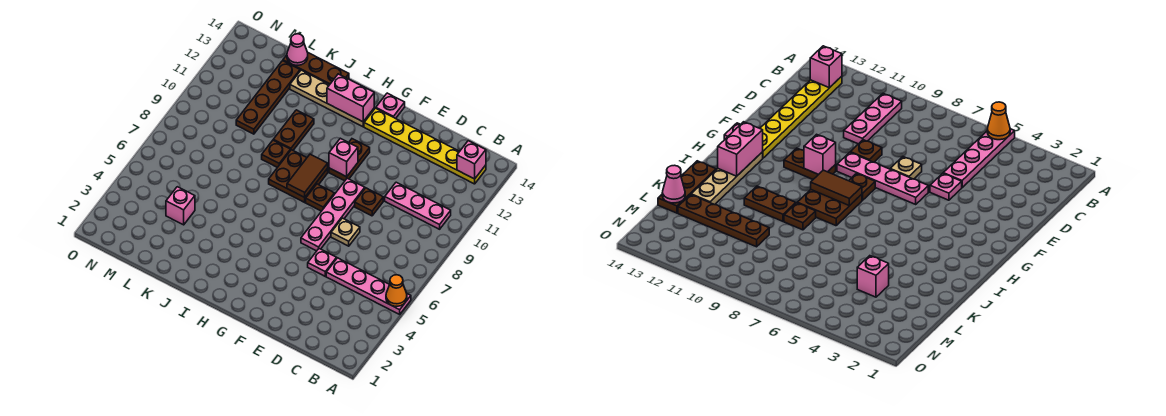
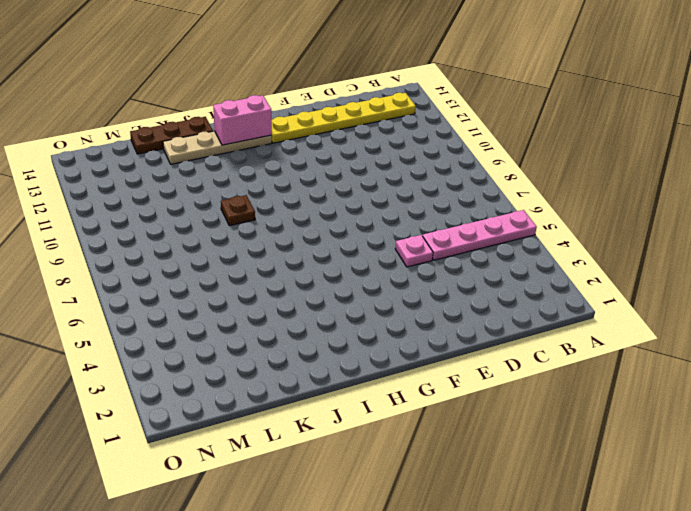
none -> pink plate B10:D10 level 1
none -> tan plate E7 level 1
none -> brown plate E9 level 1

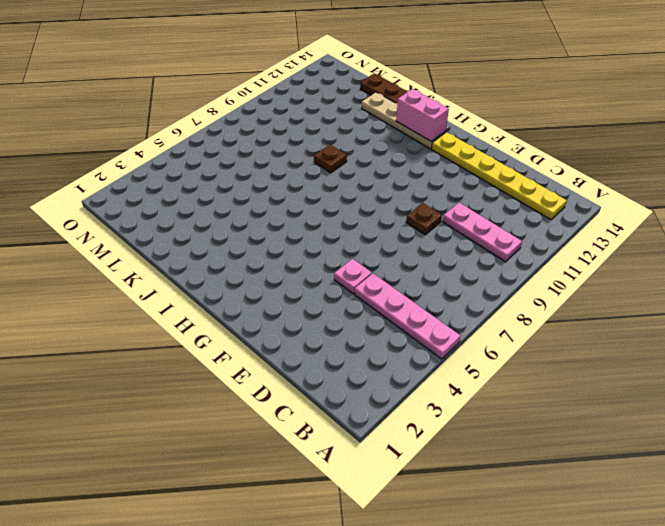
none -> tan plate E7 level 1
none -> pink plate F6:F9 level 1
none -> brown plate G8 level 1

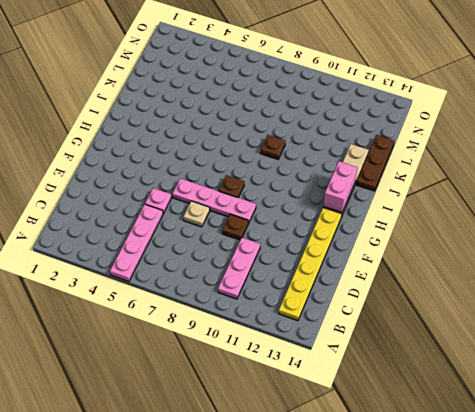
none -> brown plate G10:G11 level 1
none -> pink plate G14 level 1
none -> brown plate H8:I9 level 1

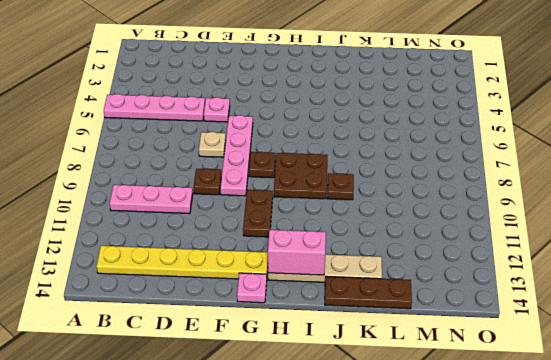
none -> brown plate J10:J11 level 1
none -> pink brick L4 level 1
none -> brown plate L10:L13 level 1

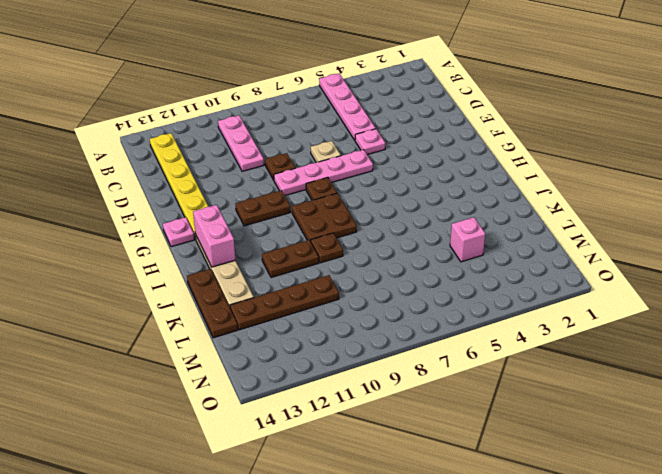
none -> orange cone A5 level 2
none -> pink brick B13 level 2
none -> pink brick G10 level 2

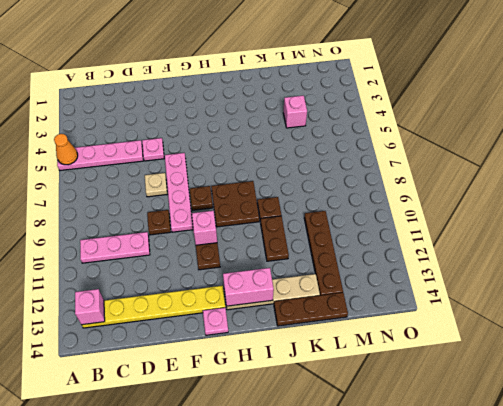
none -> brown tile H8:H9 level 2
none -> pink cone L14 level 2

